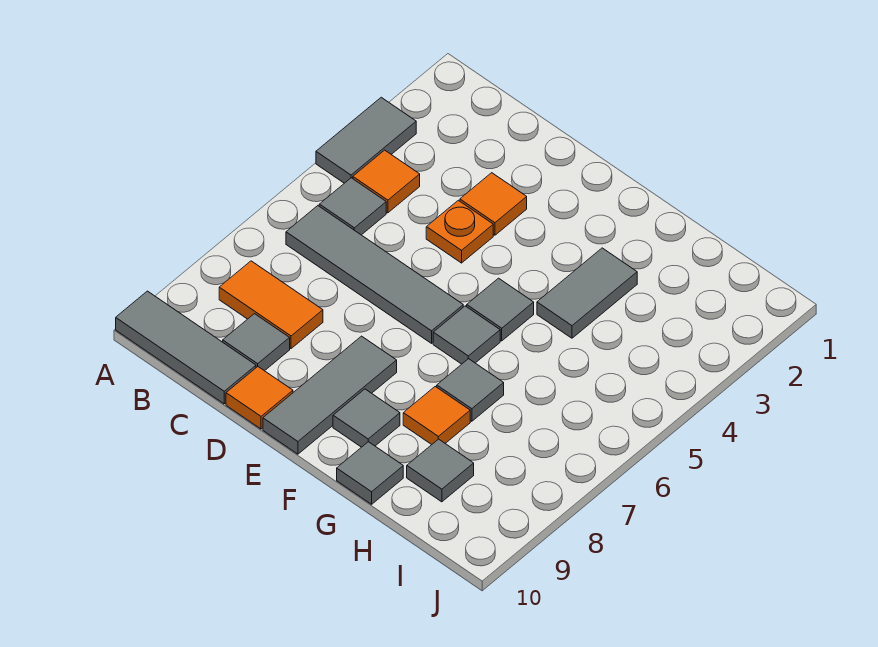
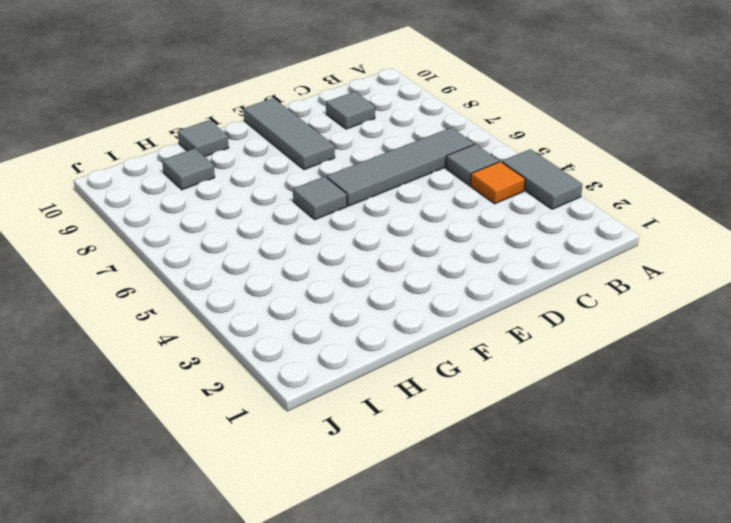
none -> grey tile A10:C10 level 1
none -> orange tile B8:C8 level 1
none -> orange tile D3 level 1

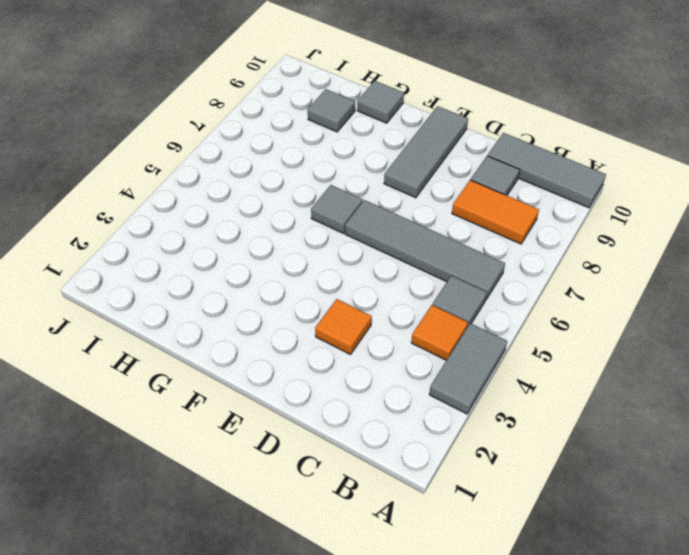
none -> orange plate D4 level 1
none -> orange tile D10 level 1
none -> grey tile F5 level 1

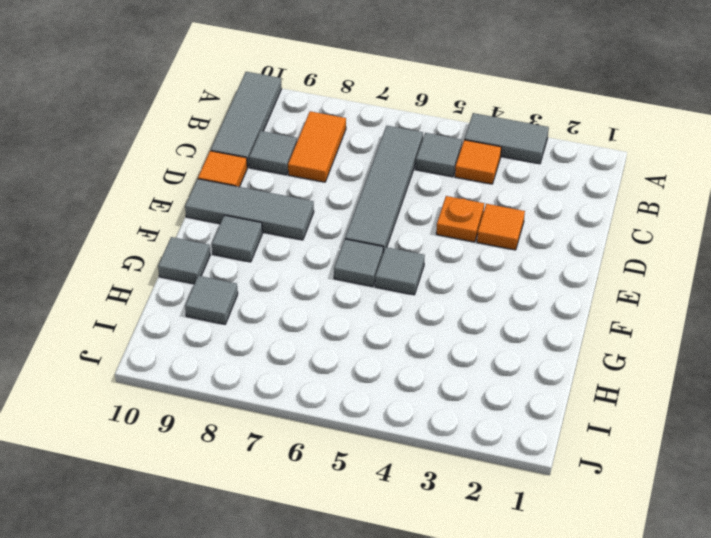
none -> grey tile G3:G4 level 1
none -> grey tile G7 level 1
none -> orange tile G8 level 1

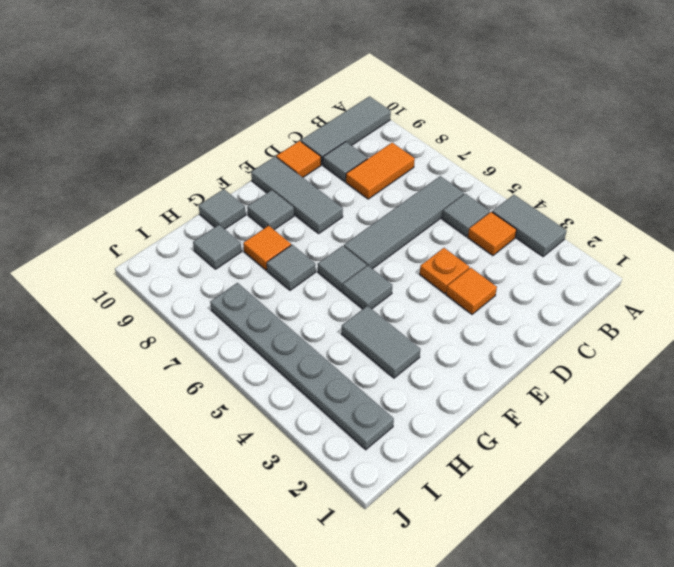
grey plate I2:I7 level 1 -> none

